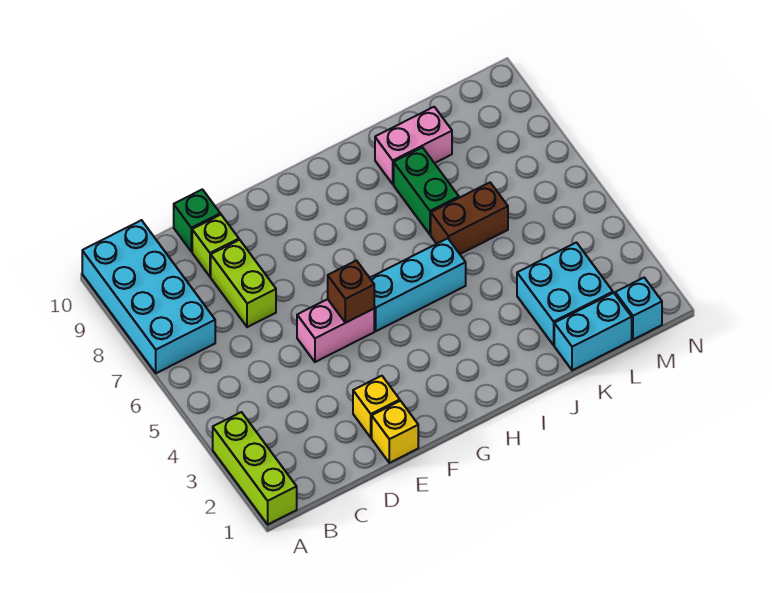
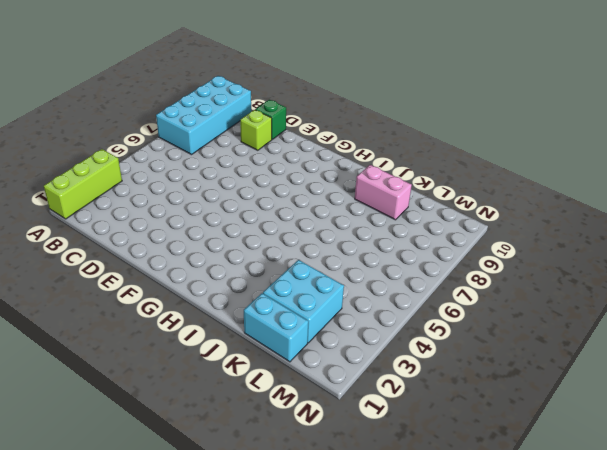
none -> lime brick D7:D8 level 1
none -> yellow brick E1 level 1
none -> yellow brick E2 level 1

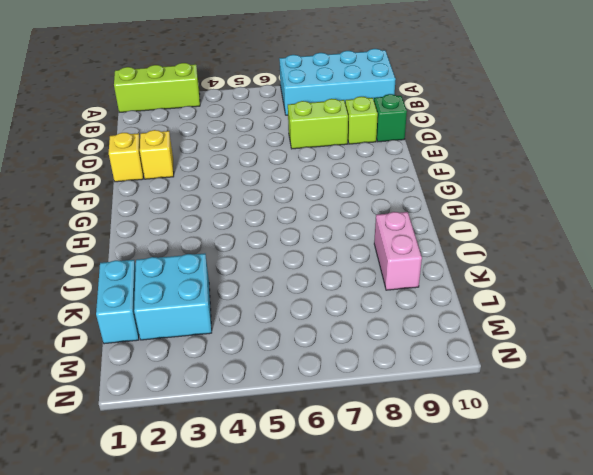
none -> pink brick E5:F5 level 1
none -> cyan brick G5:I5 level 1
none -> brown brick J6:K6 level 1

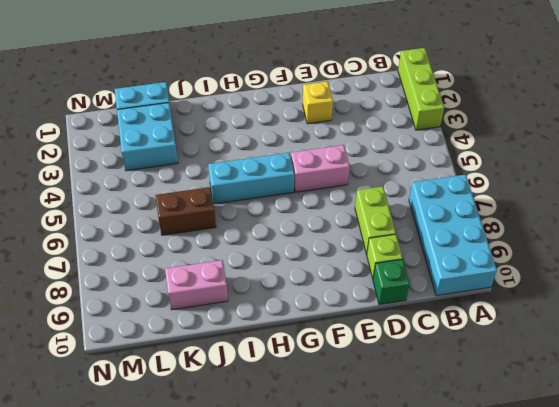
none -> yellow brick E1 level 1
none -> green brick J7:J8 level 1
none -> cyan brick M1 level 1

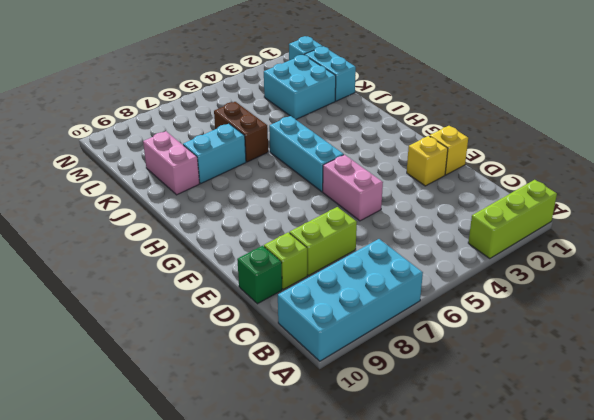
cyan brick J7:J8 level 1 -> green brick J7:J8 level 1
none -> brown brick F5 level 2

